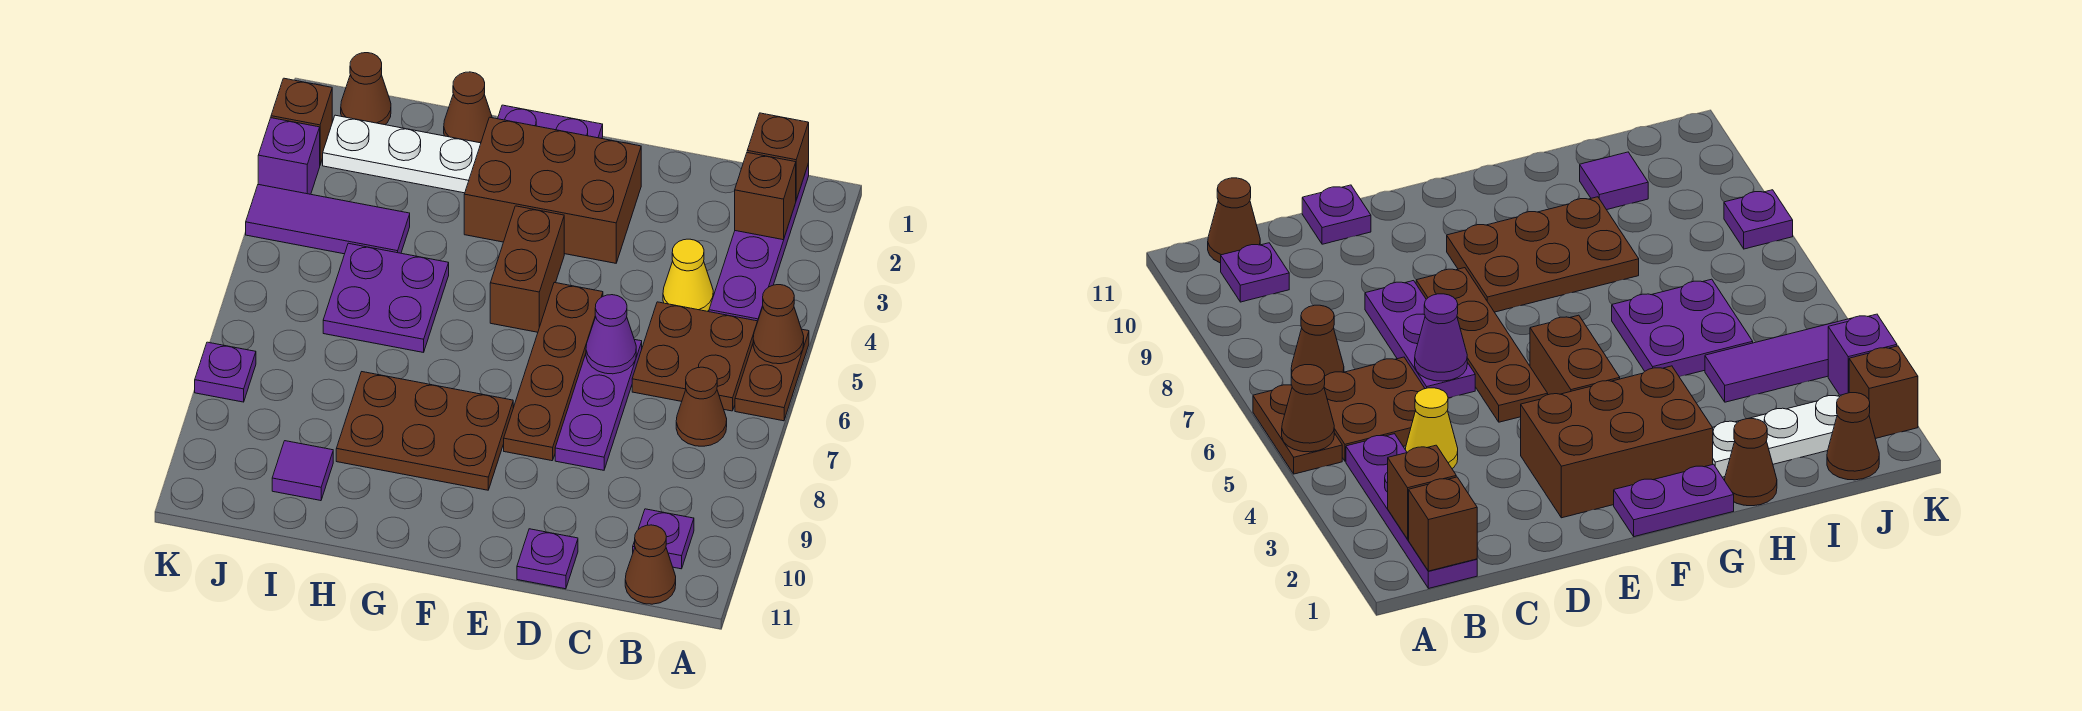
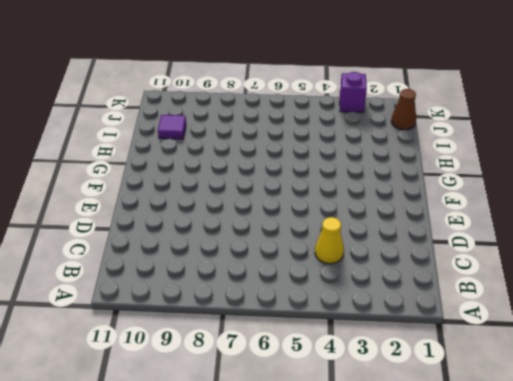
none -> brown plate A5:A6 level 1
none -> purple plate B1:B4 level 1
none -> brown plate B5:C6 level 1

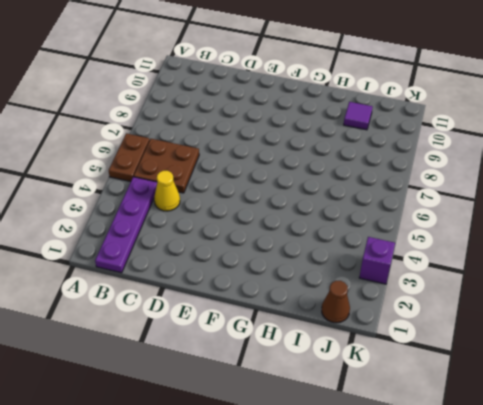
none -> brown cone B7 level 1
none -> purple plate B10 level 1
none -> brown cone B11 level 1

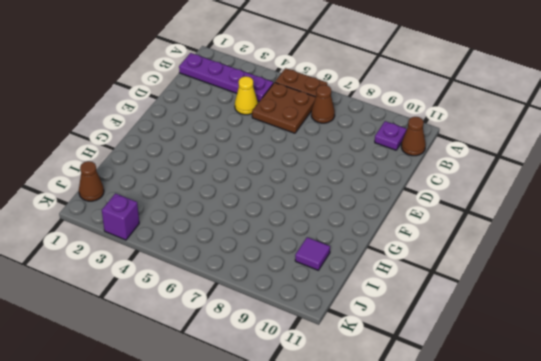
none -> purple plate D6:D8 level 1
none -> purple plate D11 level 1
none -> brown brick E2:G3 level 1

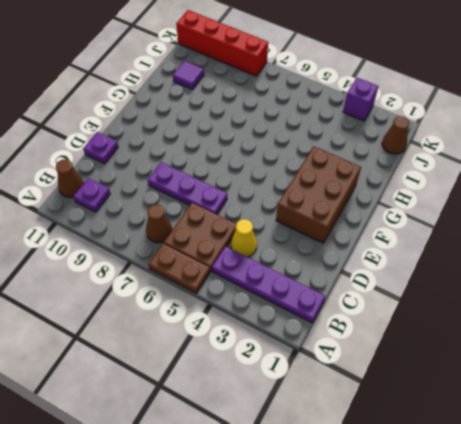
red brick K8:K11 level 1 -> purple plate K8 level 1
none -> brown plate E5:E8 level 1
none -> purple plate F1:G1 level 1
none -> brown brick F4:F5 level 1

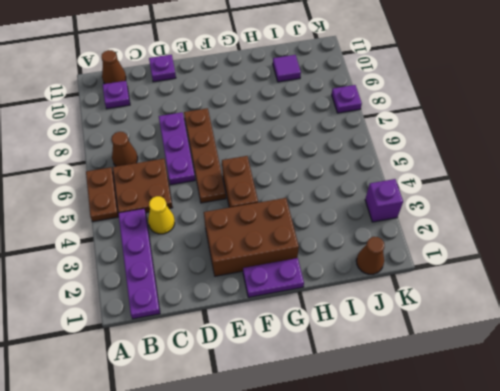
none -> brown plate F8:H9 level 1
none -> brown cone H1 level 1
none -> white plate H2:J2 level 1

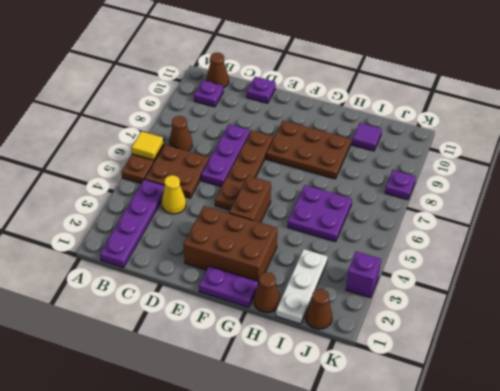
yellow tile A6 level 2 -> none
white plate I1:I3 level 1 -> white plate H2:J2 level 1
none -> purple tile I4:K4 level 1
none -> brown brick K2 level 1
none -> brown cone A5 level 2

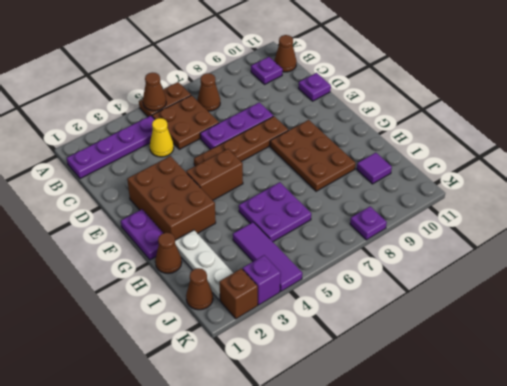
none -> brown brick B1 level 2
none -> brown brick B2 level 2
none -> purple cone D6 level 2

